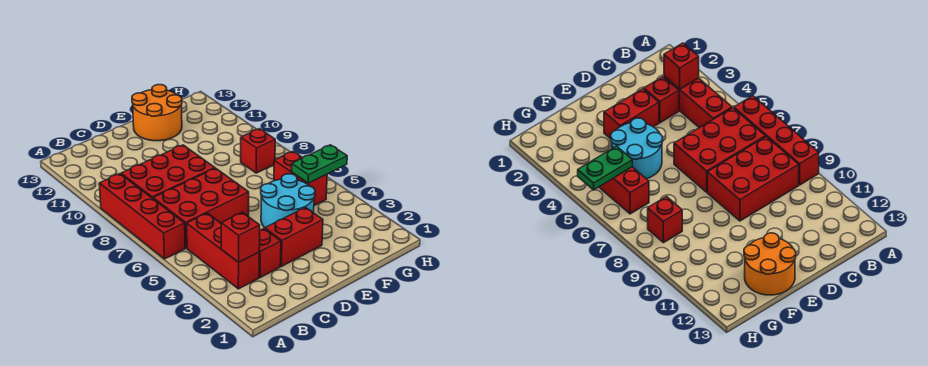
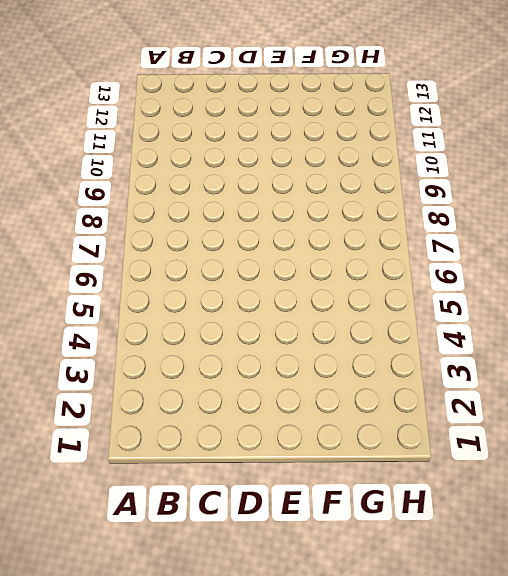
none -> red brick A6:A9 level 1
none -> red brick B3:B5 level 1
none -> red brick B6:D7 level 1

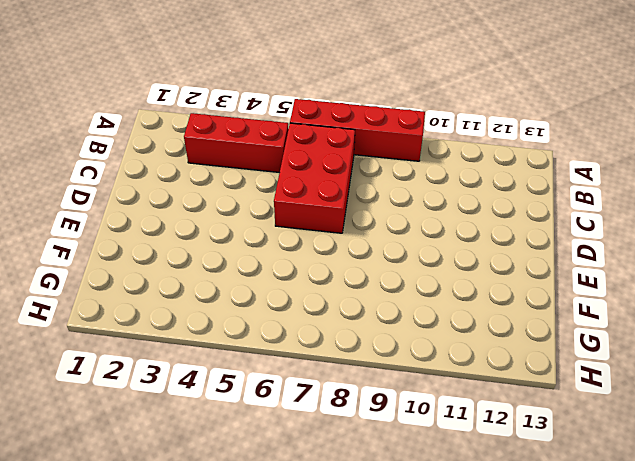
none -> red brick B8:D9 level 1
none -> red brick C3 level 1
none -> red brick D3:E3 level 1

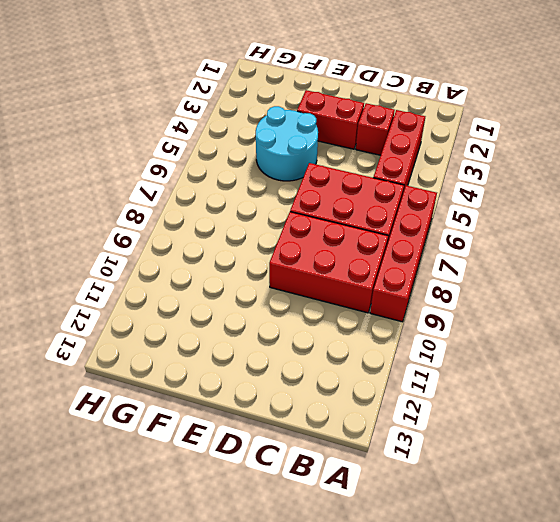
none -> orange round brick E12:F13 level 1
none -> red brick G5:G6 level 1
none -> red brick G8 level 1

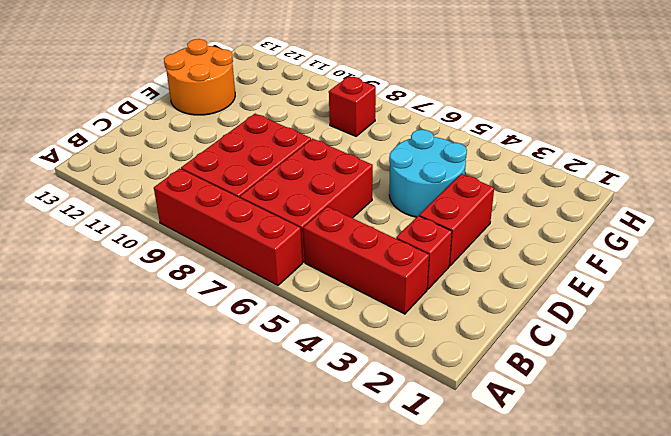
none -> red brick G5:G6 level 1
none -> red brick B3 level 2
none -> green plate G5:H5 level 2

